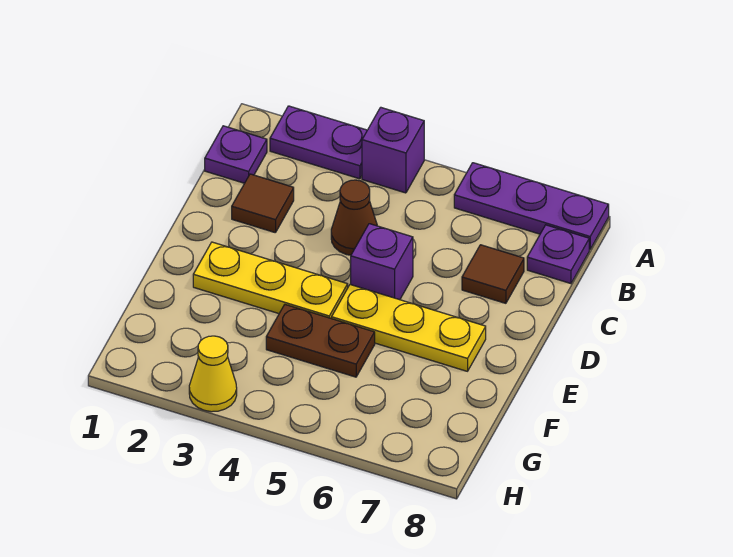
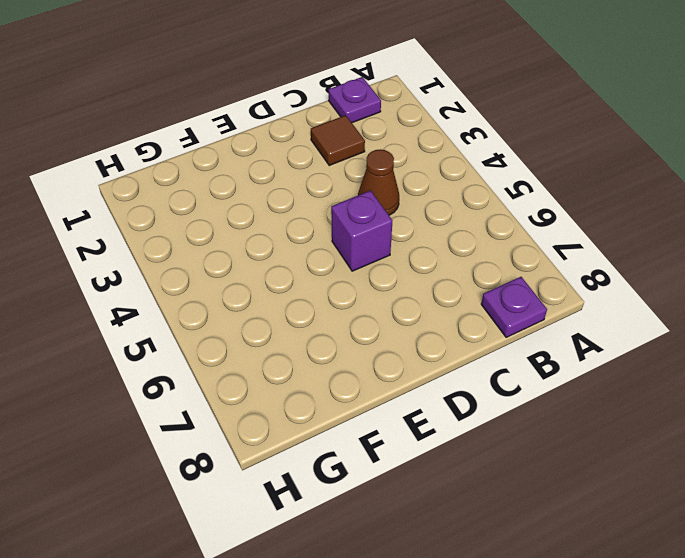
none -> purple plate A2:A3 level 1
none -> purple brick A4 level 1
none -> purple plate A6:A8 level 1

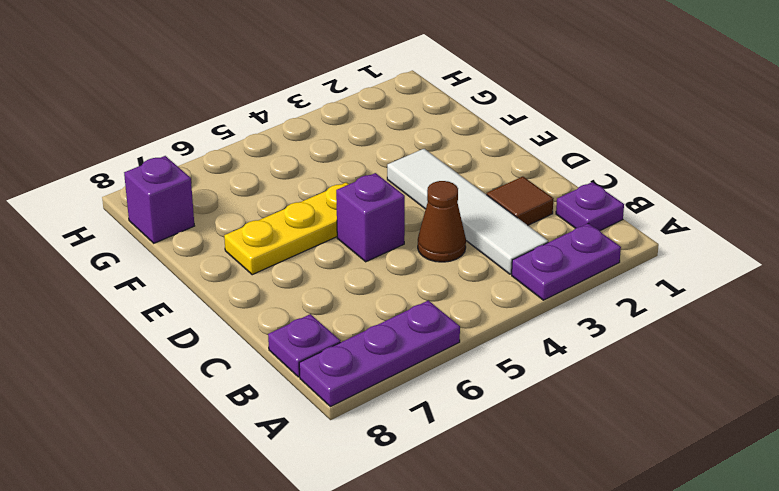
white tile B3:E3 level 1 -> yellow plate E2:E4 level 1
purple brick G8 level 1 -> purple brick A4 level 1
none -> brown tile C7 level 1
none -> brown plate F4:F5 level 1
none -> yellow cone H3 level 1

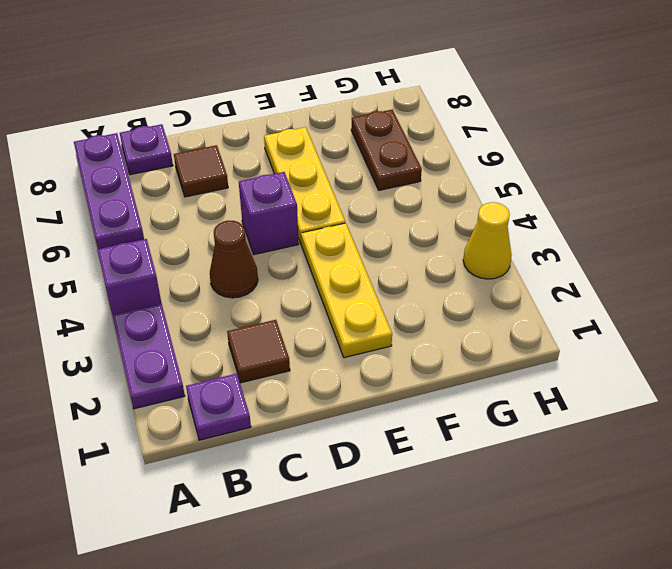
brown plate G6:G7 level 1 -> brown plate F4:F5 level 1

